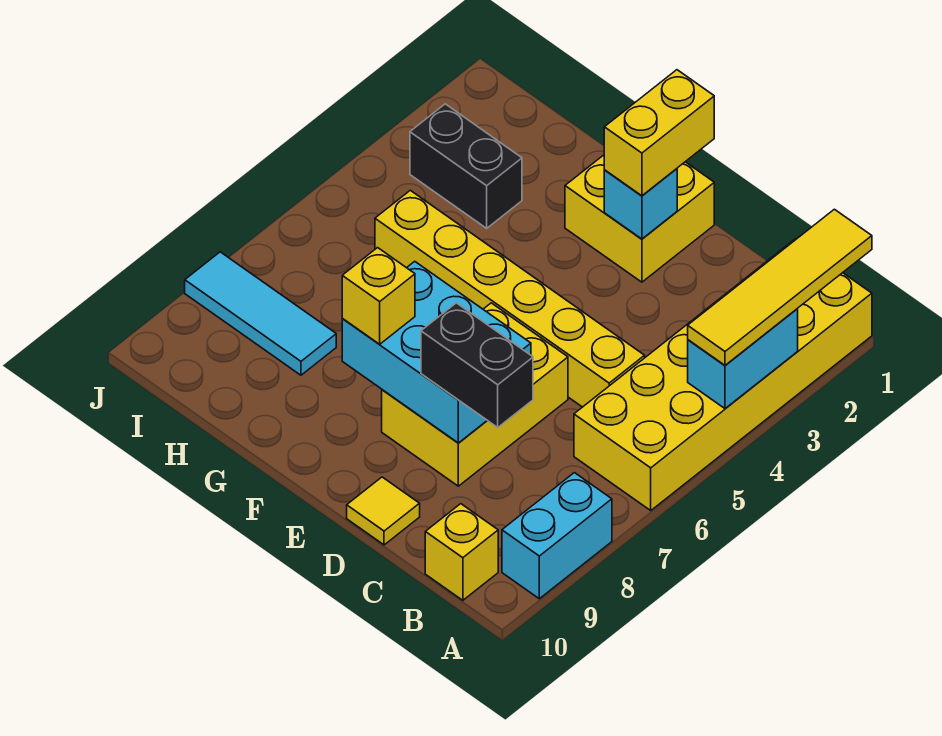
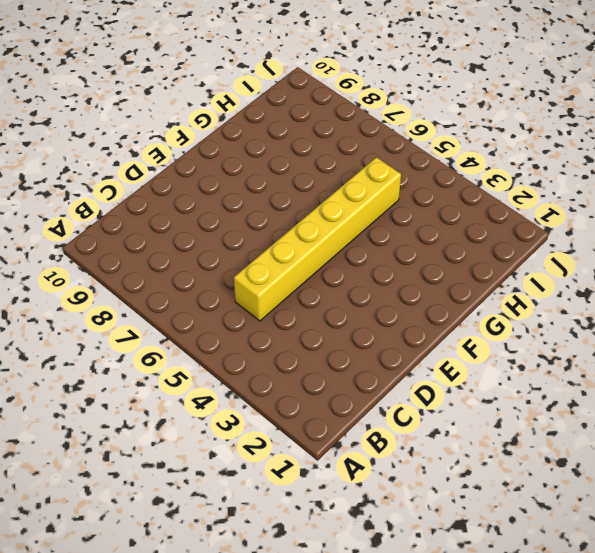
none -> yellow brick A1:B6 level 1
none -> cyan brick A8:A9 level 1
none -> yellow brick B10 level 1

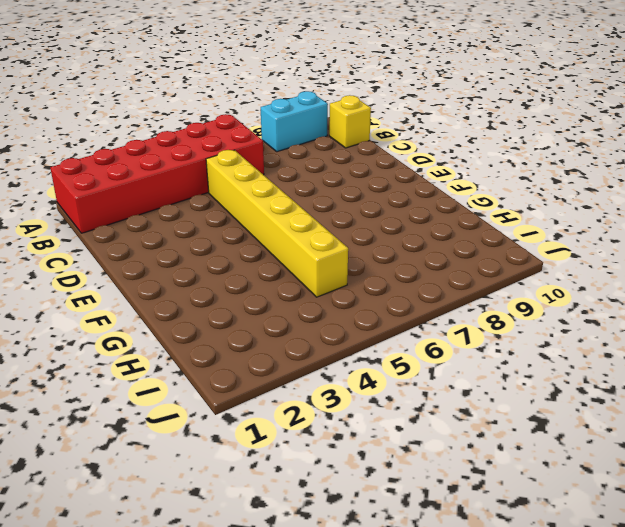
red brick A1:B6 level 1 -> yellow brick A1:B6 level 1
none -> yellow brick D6:E8 level 1
none -> yellow tile D10 level 1
none -> yellow brick E1:F2 level 1

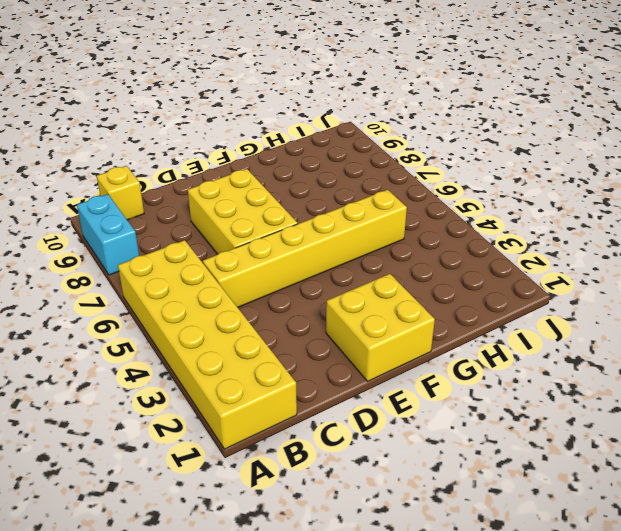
none -> yellow tile D10 level 1
none -> black brick H3:I3 level 1
none -> cyan tile H8:J8 level 1

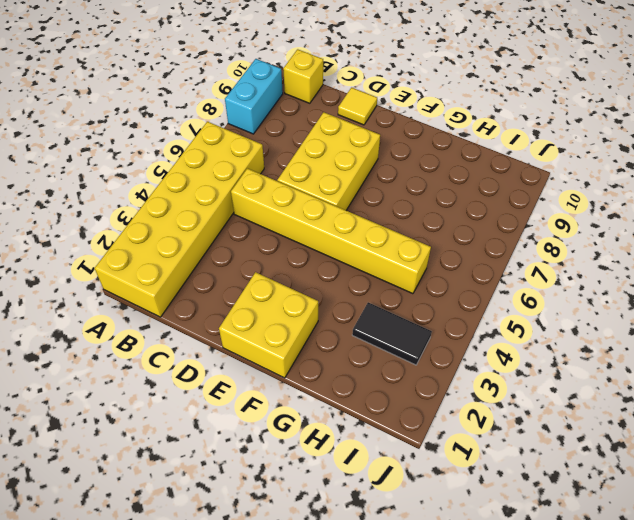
black tile H3:I3 level 1 -> black brick H3:I3 level 1
none -> cyan tile H8:J8 level 1
none -> cyan brick A3:A4 level 2
none -> cyan brick D7:F8 level 2

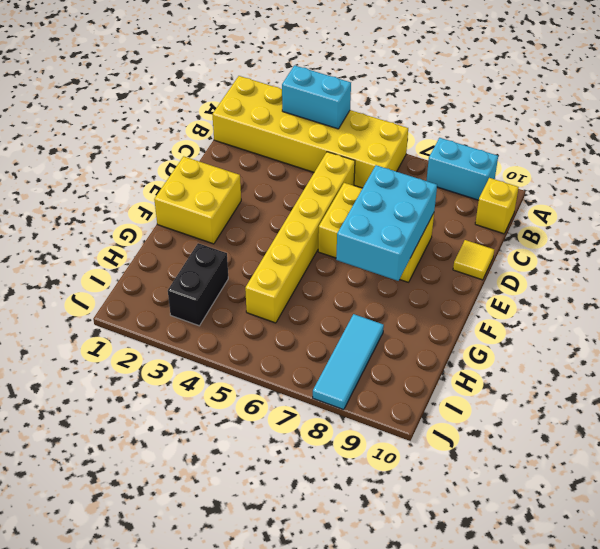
none -> cyan brick E2 level 2
none -> yellow tile A1:A4 level 3
none -> black brick C8:D8 level 3

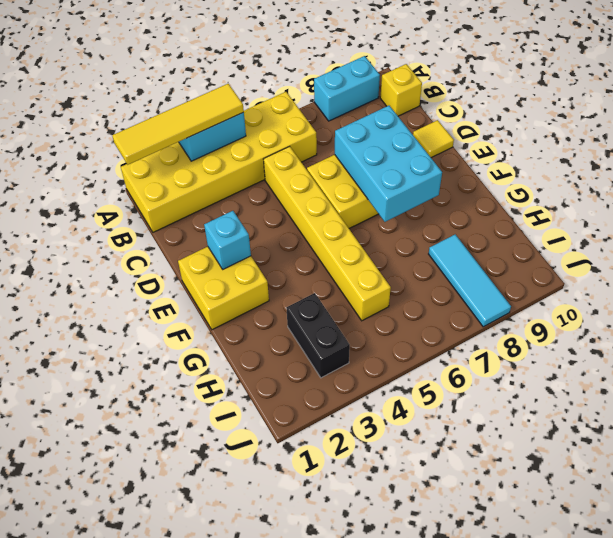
none -> black brick C8:D8 level 3
none -> yellow brick E1:E2 level 3
none -> yellow brick F8 level 3

